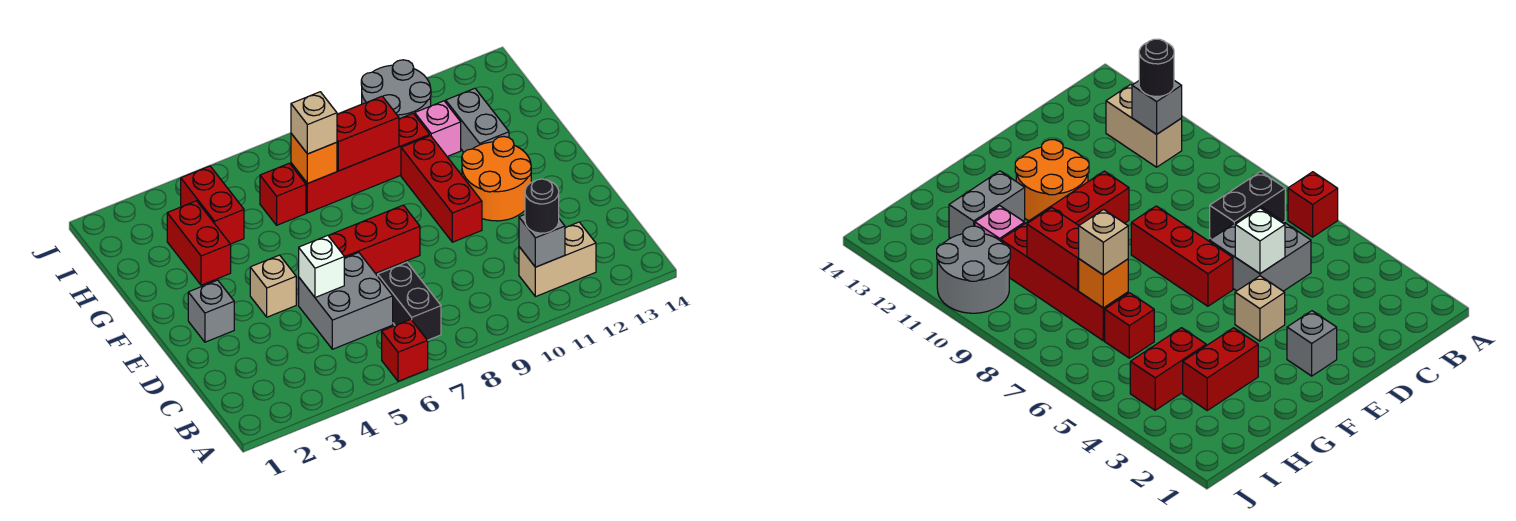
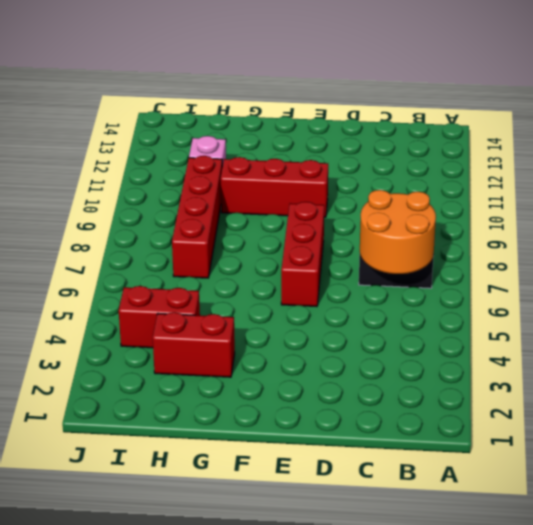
orange round brick B6:C7 level 2 -> orange round brick E11:F12 level 1
none -> red brick A6 level 1
none -> tan brick B11:B12 level 1
none -> grey brick C5:D6 level 1

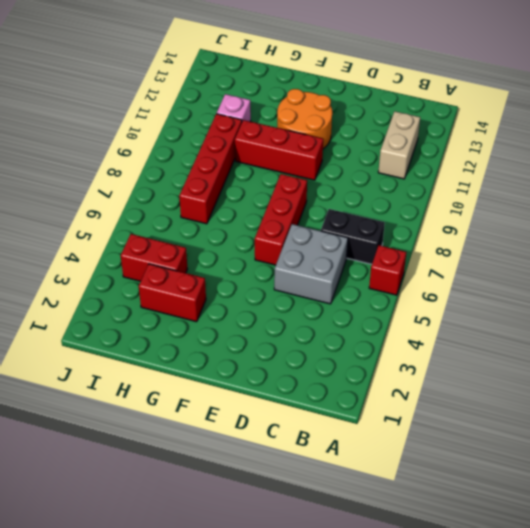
none -> grey brick E2 level 1
none -> tan brick E4 level 1
none -> grey brick G12:H12 level 1

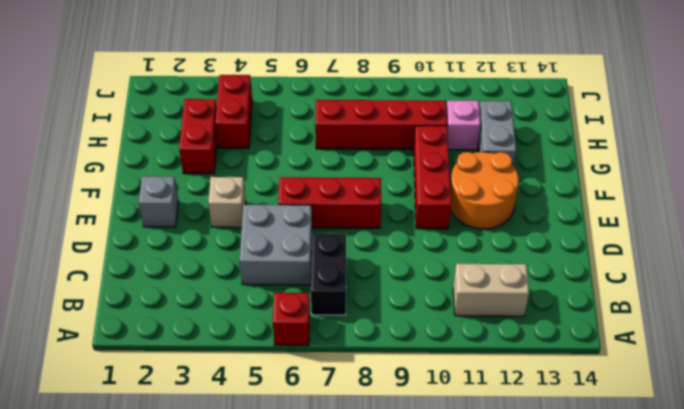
none -> red brick H6 level 1
none -> grey round brick I10:J11 level 1
none -> grey brick B11 level 2

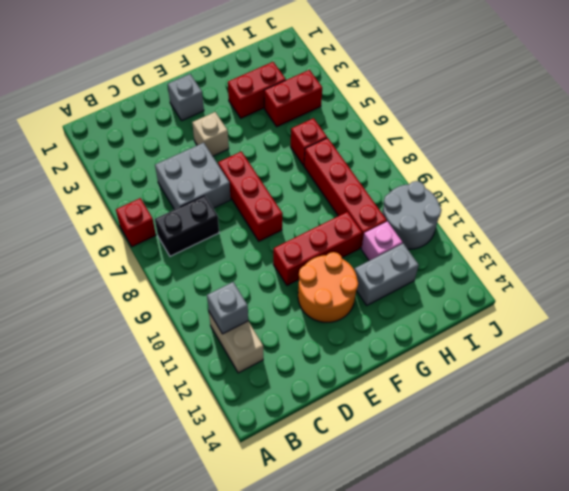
none -> white brick D5 level 2
none -> orange brick H7 level 2
none -> red brick H8:H9 level 2

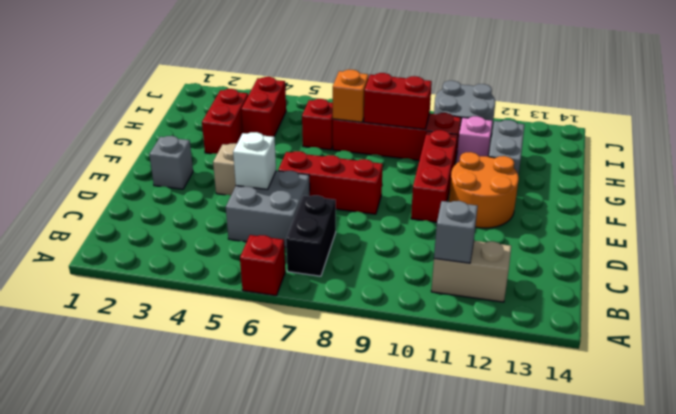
none -> black round brick B11 level 3
none -> tan brick H7 level 3

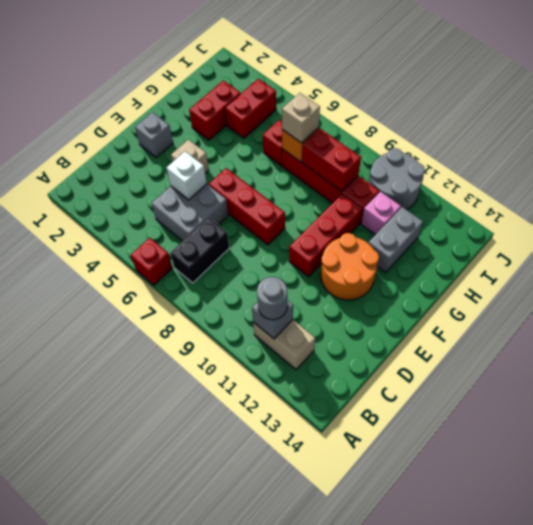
grey round brick B11 level 3 -> black round brick B11 level 3

